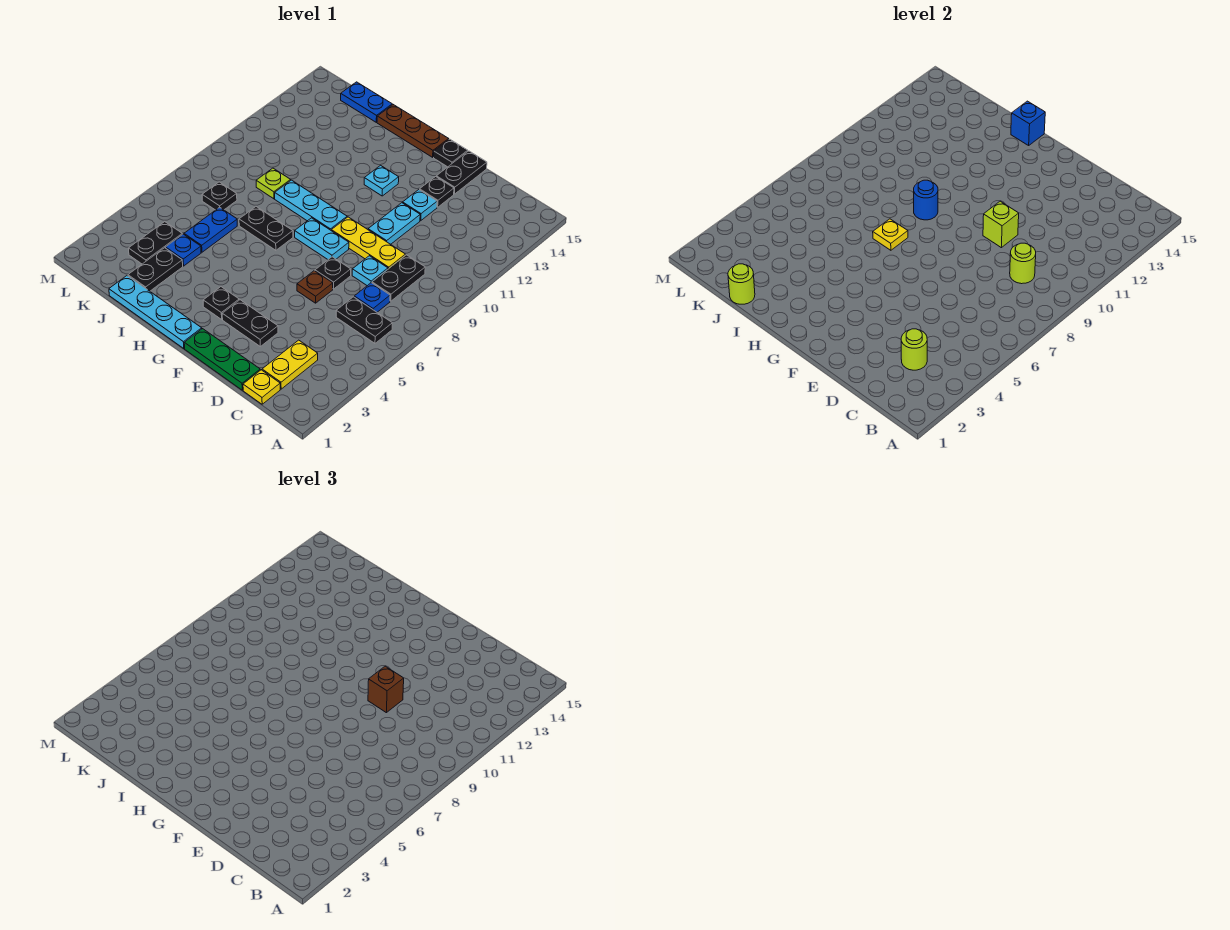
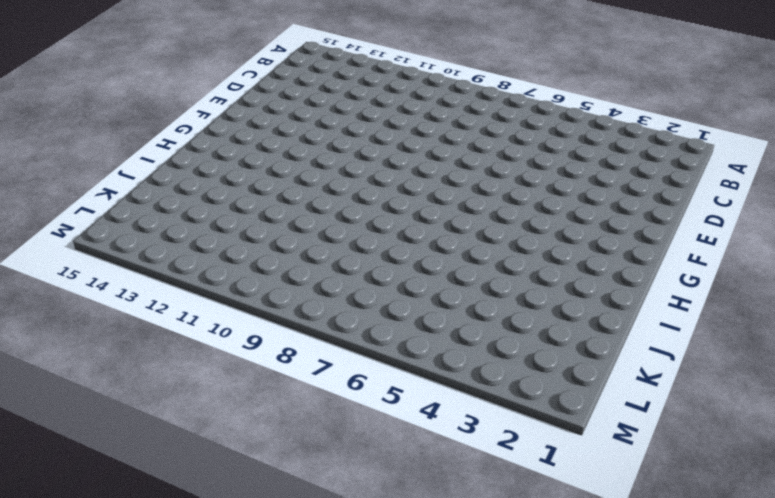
none -> black plate B6:C6 level 1
none -> yellow plate C1 level 1
none -> yellow plate C2:C3 level 1
none -> blue plate C7 level 1

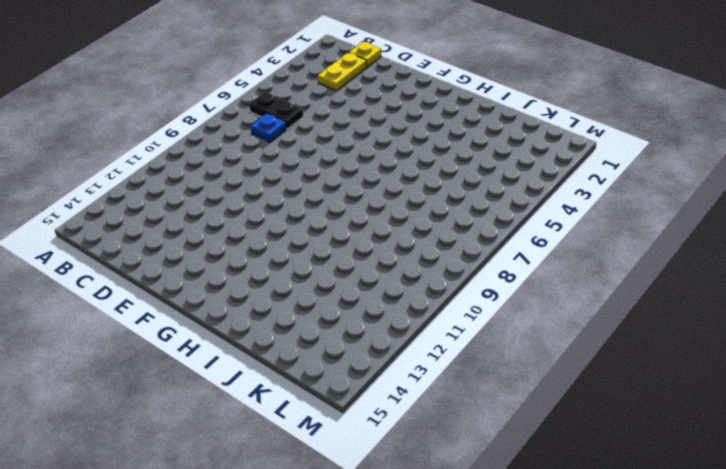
none -> black plate C8:C9 level 1
none -> green plate D1:F1 level 1
none -> cyan plate D8 level 1
none -> yellow plate D9:F9 level 1

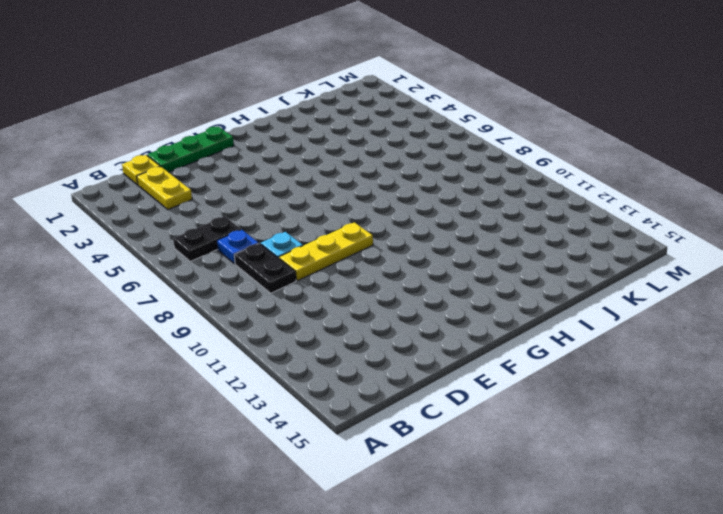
none -> black plate E3:F3 level 1
none -> brown plate E6 level 1
none -> black plate E7 level 1
none -> cyan plate E10:E11 level 1

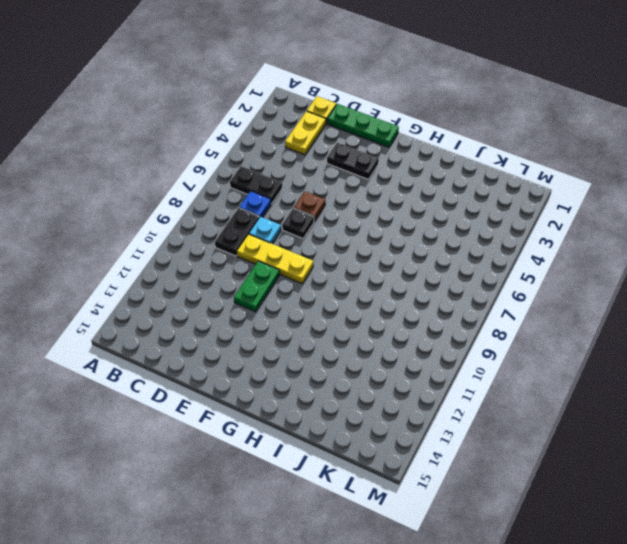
green plate E10:E11 level 1 -> cyan plate E10:E11 level 1
none -> cyan plate E12 level 1
none -> black plate E13 level 1
none -> black plate E14:E15 level 1
none -> cyan plate F8:G8 level 1

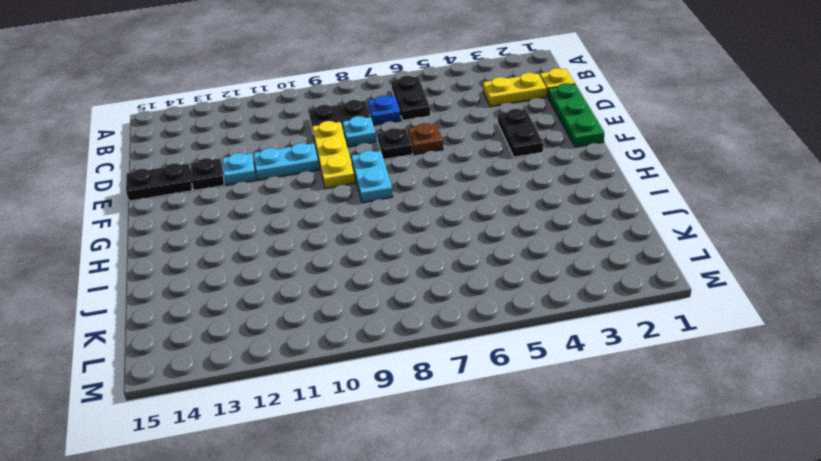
none -> black plate F15 level 1
none -> cyan plate G1:J1 level 1
none -> black plate G3 level 1
none -> cyan plate G9:I9 level 1

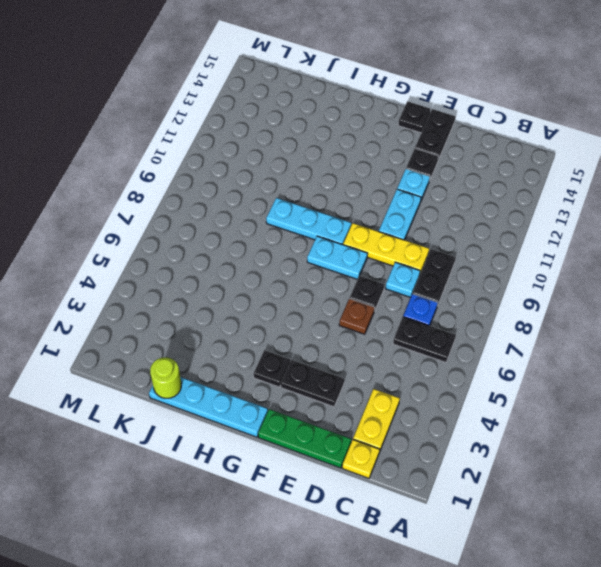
none -> cyan plate G12 level 1
none -> brown plate G15:I15 level 1
none -> black plate H7:I7 level 1
none -> black plate J2:J3 level 1

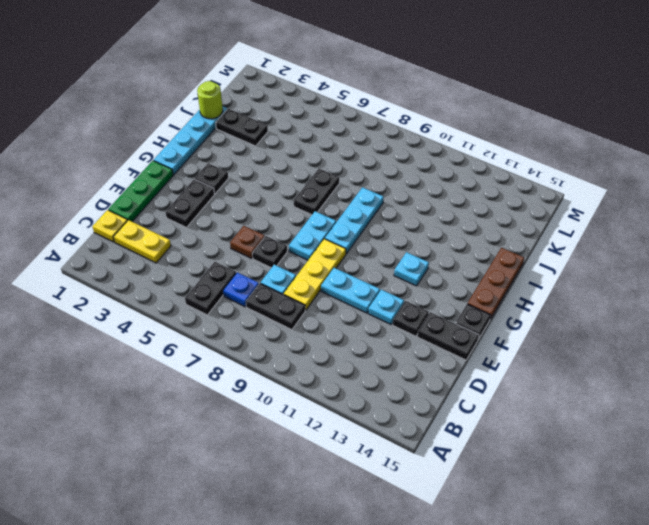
none -> blue plate J4 level 1
none -> blue plate J5:J6 level 1
none -> lime plate J9 level 1
none -> blue plate J15:K15 level 1

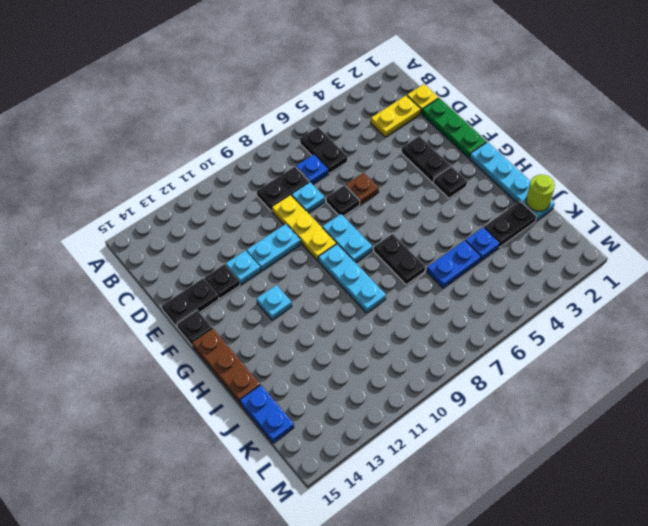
none -> lime plate J9 level 1
none -> black plate K3:K4 level 1
none -> black plate K7 level 1
none -> lime round brick C3 level 2

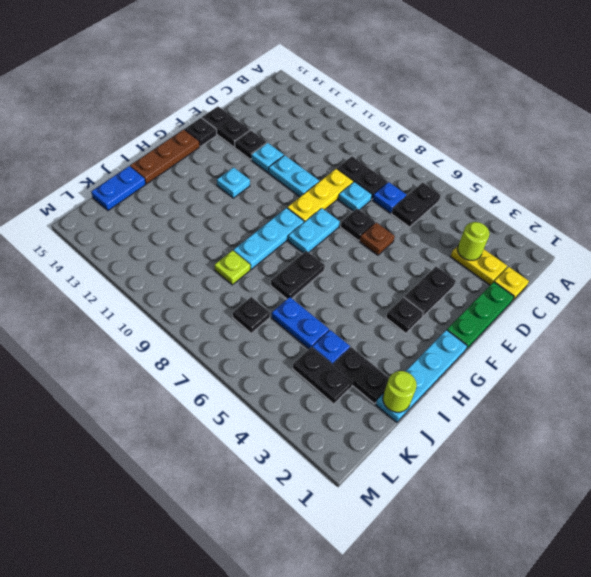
none -> lime round brick C9 level 2
none -> lime brick E10 level 2
none -> yellow plate H7 level 2
none -> blue round brick H9 level 2

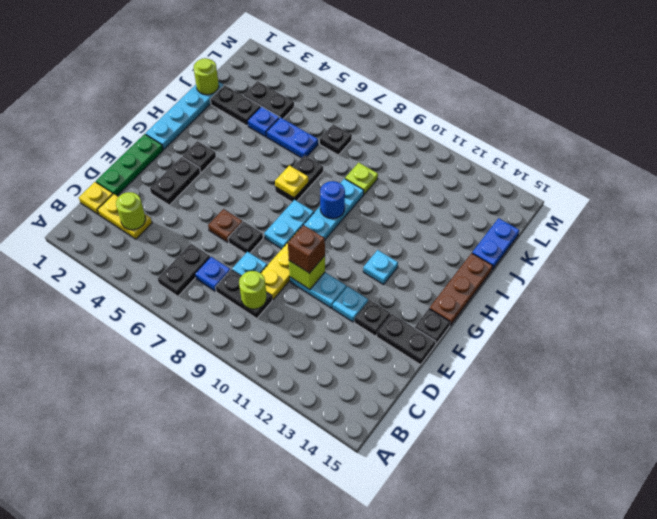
none -> blue brick H15 level 2

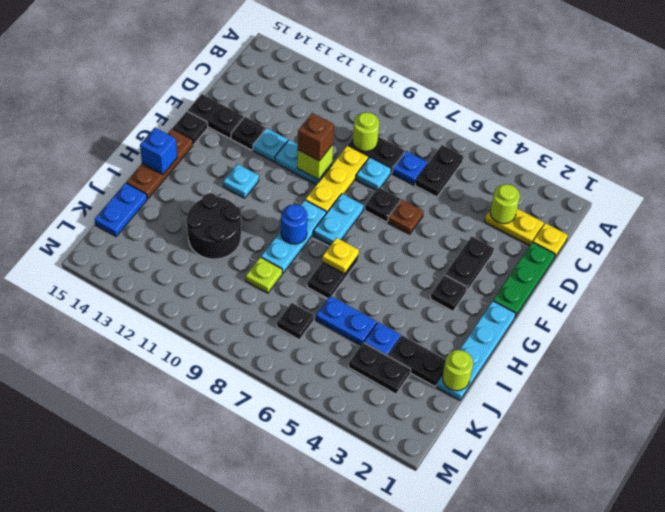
black round brick I11:J12 level 1 -> none

